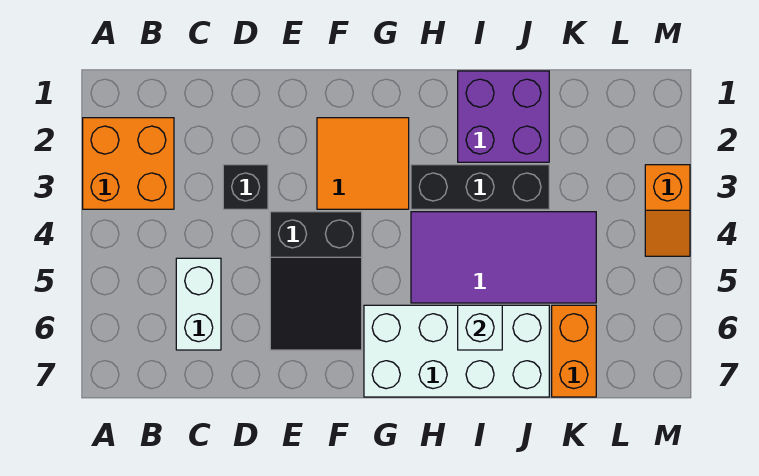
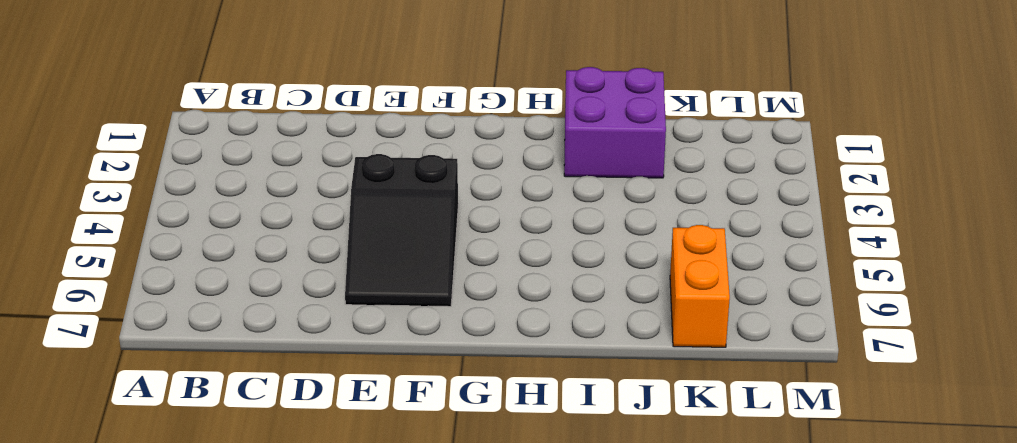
none -> orange brick A2:B3 level 1
none -> white brick C5:C6 level 1
none -> black brick D3 level 1

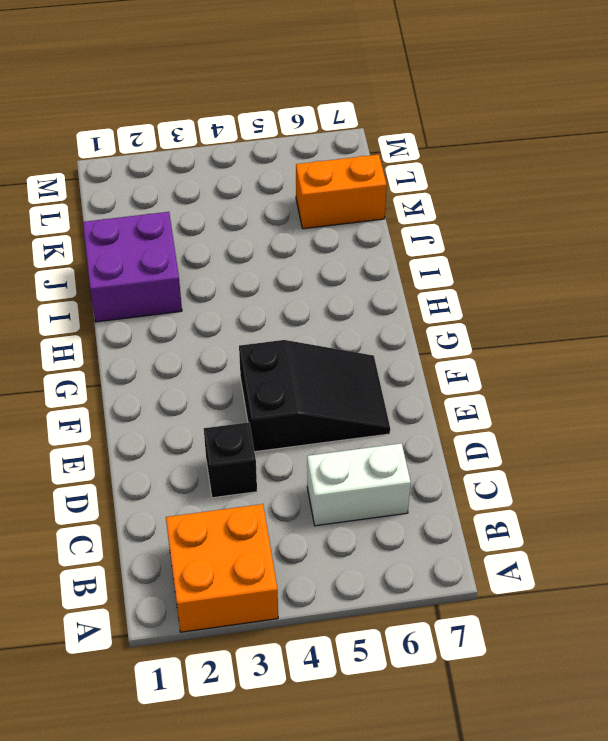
none -> orange tile F2:G3 level 1
none -> white brick G6:J7 level 1
none -> black brick H3:J3 level 1

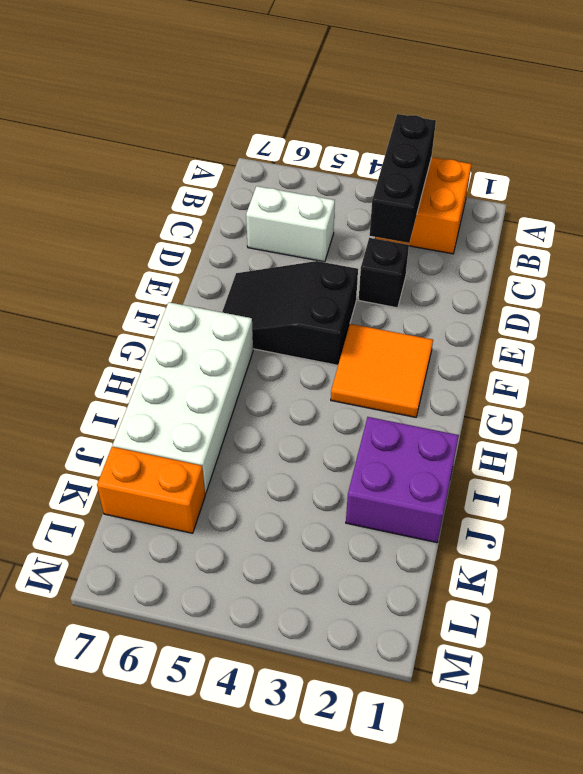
black brick A3:C3 level 2 -> black brick H3:J3 level 1
none -> purple tile H4:K5 level 1
none -> orange slope M3:M4 level 1 top 3
none -> white brick I6 level 2

